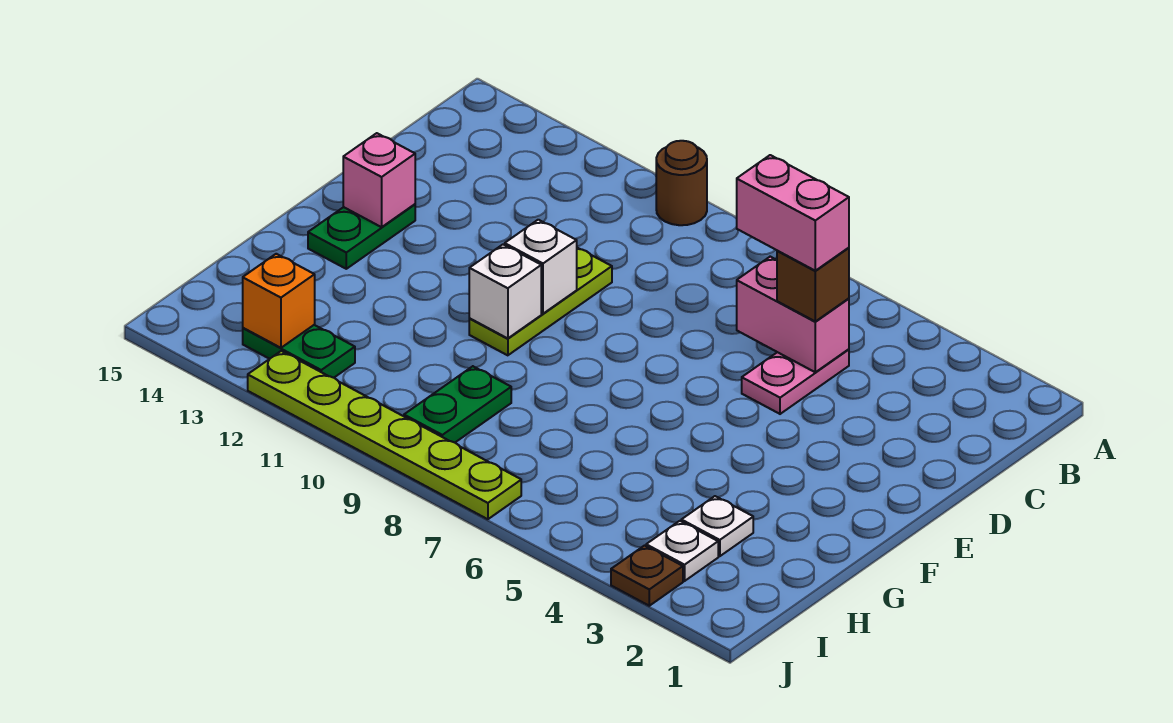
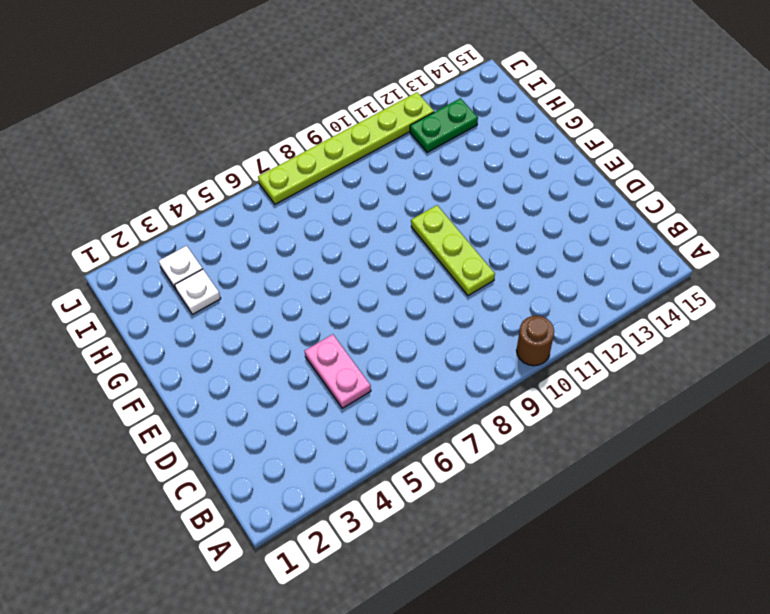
none -> green plate E14:F14 level 1
none -> green plate H9:I9 level 1
none -> brown plate J3 level 1

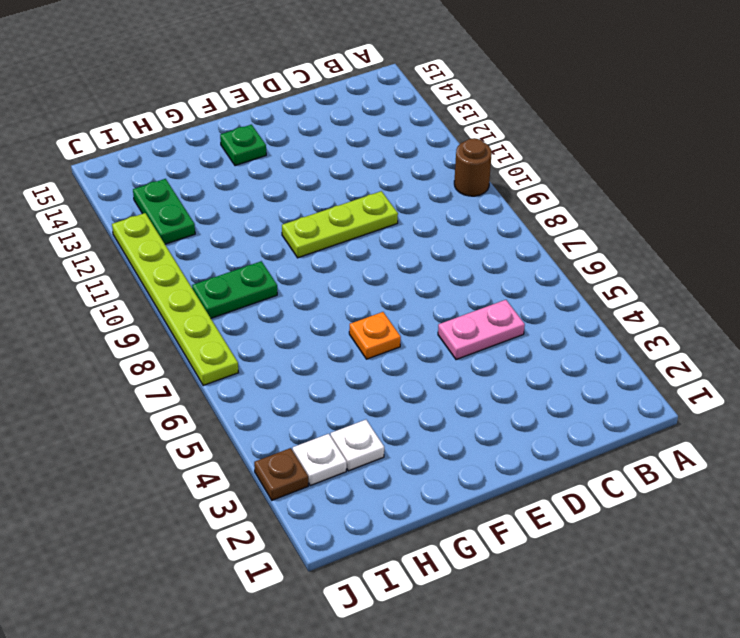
orange plate F6 level 1 -> none
green plate F14 level 1 -> green plate E14:F14 level 1
none -> pink brick C5:C6 level 2
none -> white brick E10 level 2
none -> pink brick E14 level 2

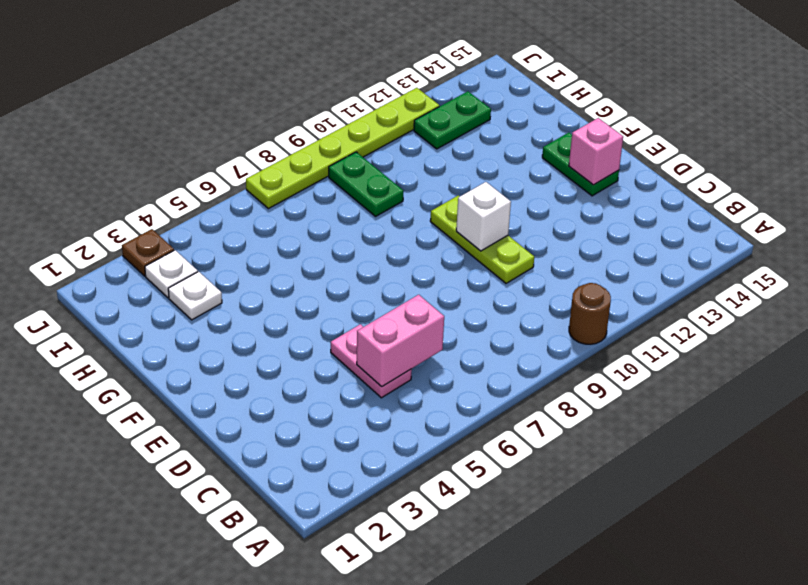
none -> white brick F10 level 2
none -> orange brick I13 level 2
none -> brown brick C5 level 3

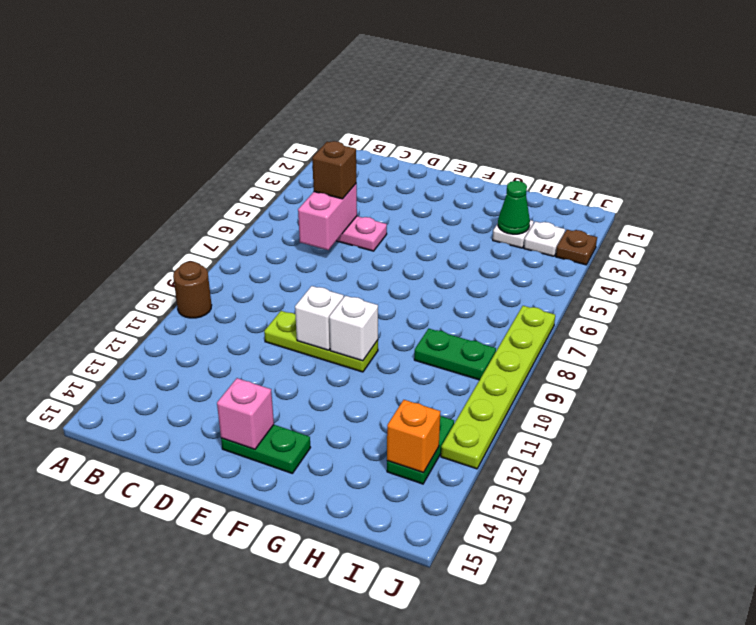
green cone H3 level 2 -> none
none -> pink brick C5:C6 level 4

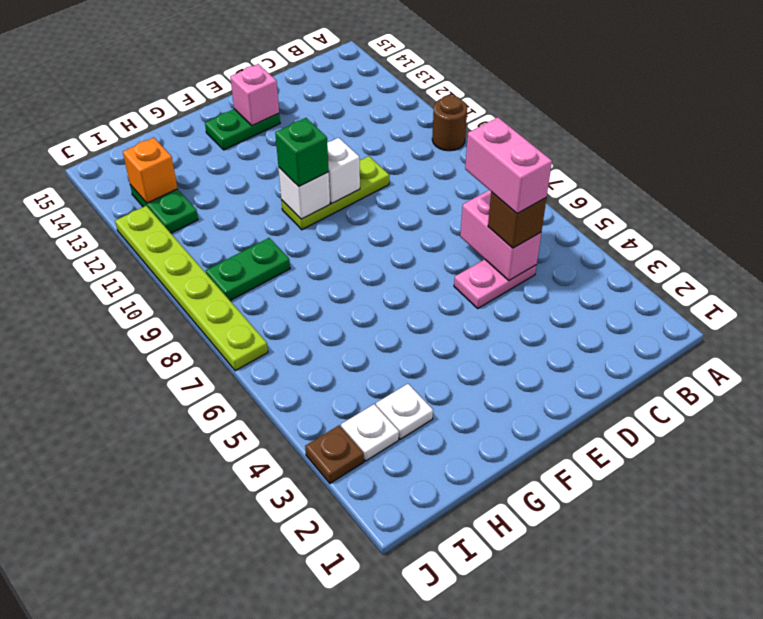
green brick F10 level 3 -> none

